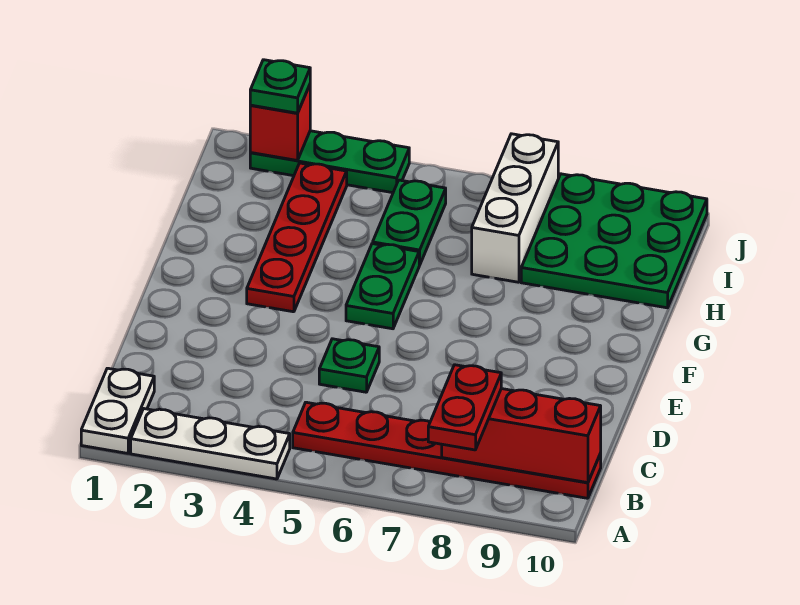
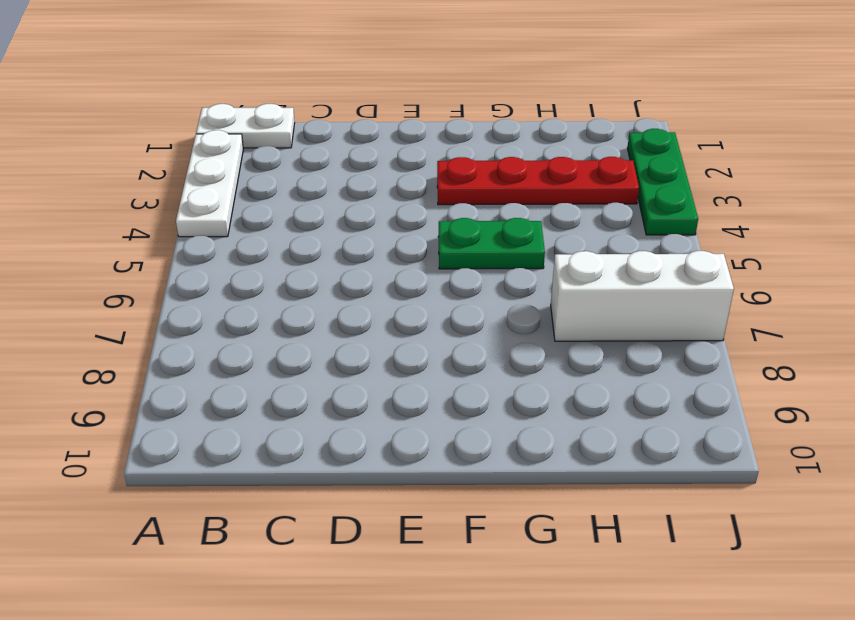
none -> red plate B5:B10 level 1
none -> green plate D5 level 1
none -> green plate H5:I5 level 1

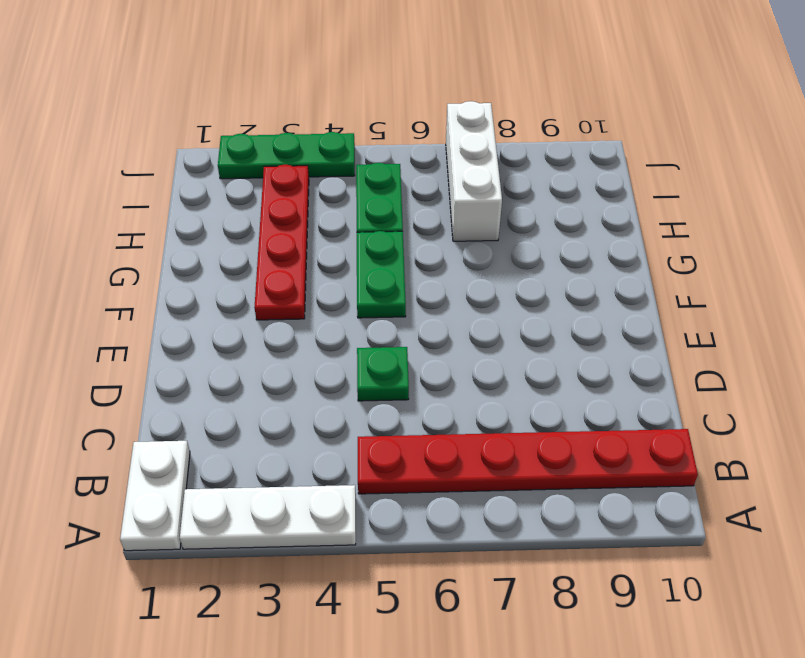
none -> green plate H8:J10 level 1
none -> red brick B8:B10 level 2
none -> red brick J2 level 2

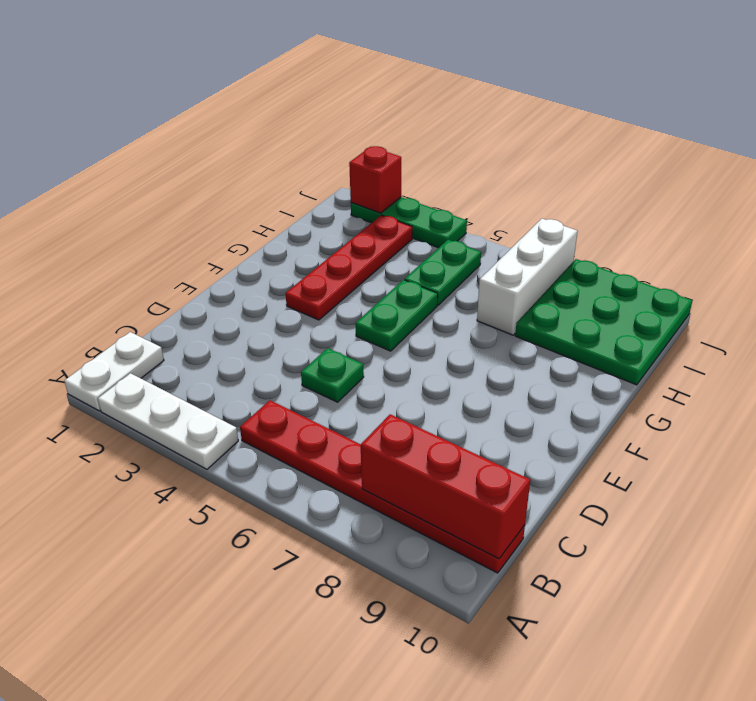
none -> red plate A8:B8 level 3
none -> green plate J2 level 3

